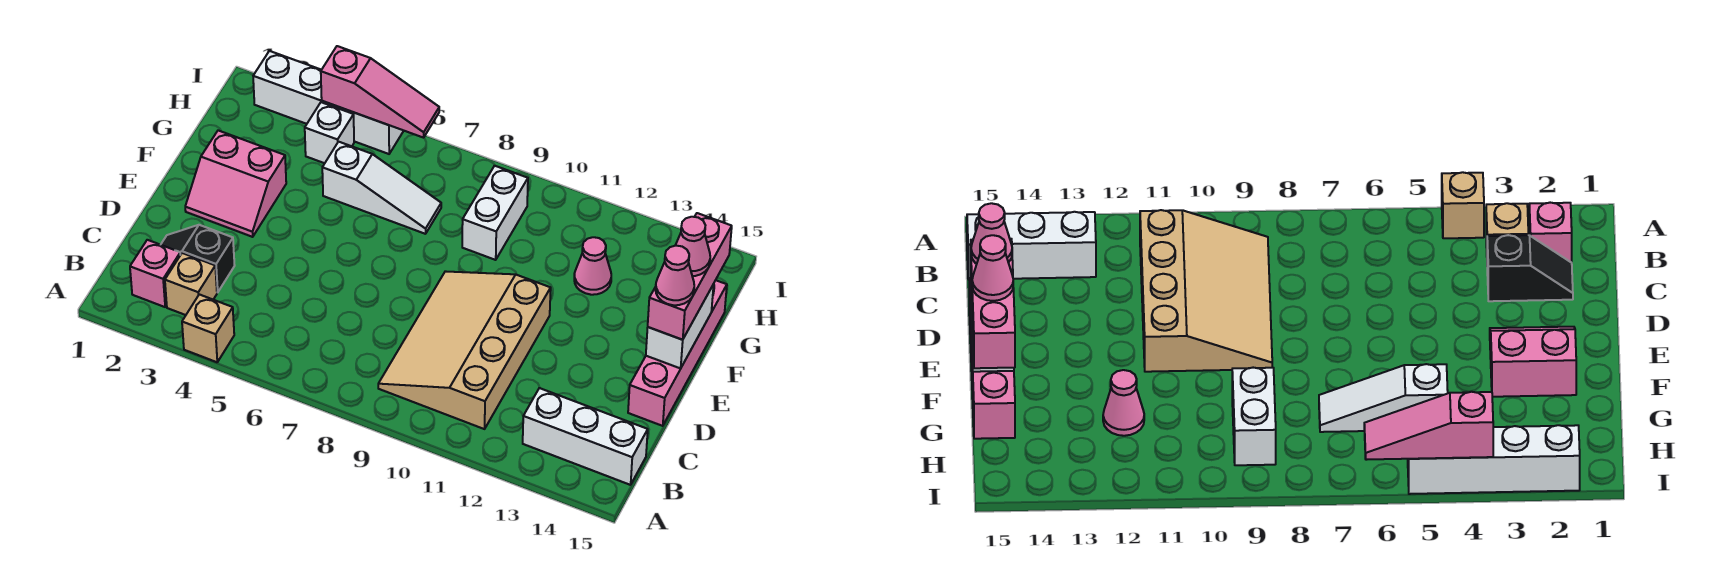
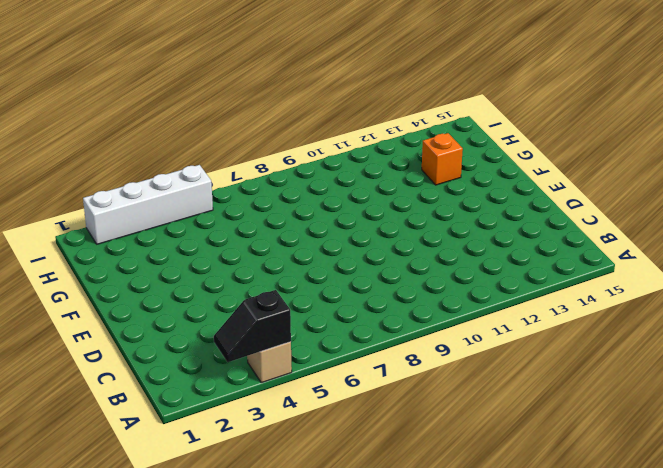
black slope A3:A4 level 2 top 4 -> black slope C2:C3 level 1 top 3
orange brick G13 level 1 -> none
none -> pink brick B2 level 1
none -> tan brick B3 level 1
none -> tan slope B9:E11 level 1 top 11

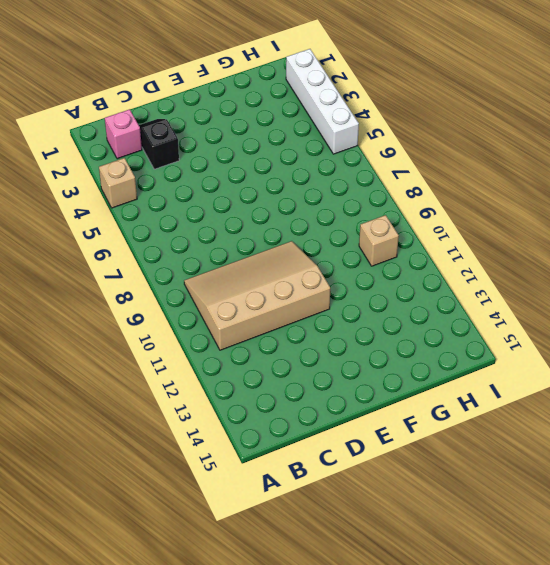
tan brick H10 level 1 -> tan brick B3 level 1
none -> white brick B13:B15 level 1
none -> pink brick D15:G15 level 1
none -> pink slope E2:F3 level 1 top F

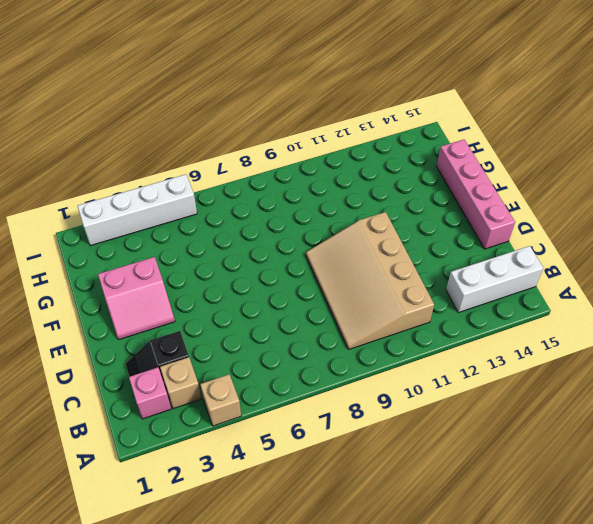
none -> white slope G5:G7 level 1 top 5
none -> white brick G9:H9 level 1
none -> pink cone G12 level 1

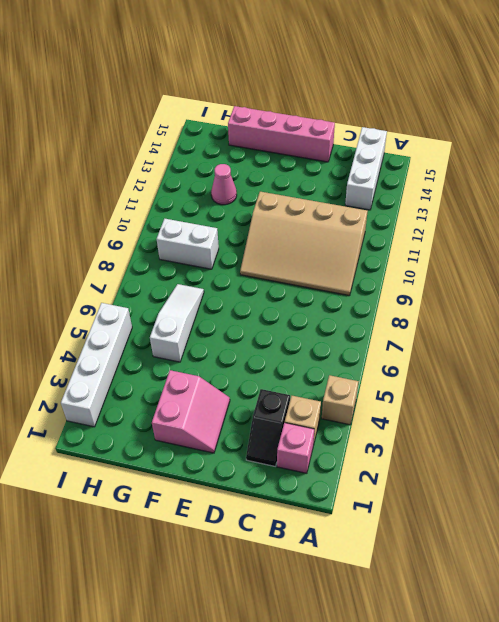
none -> white brick H4 level 1
none -> white brick E15:F15 level 2
none -> pink slope I4:I6 level 2 top 4

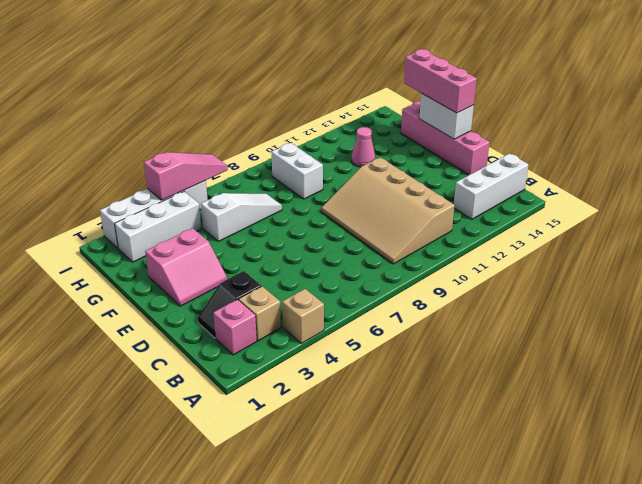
white brick H2:H4 level 1 -> white brick H4 level 1
none -> pink cone E15 level 4
none -> pink cone F15 level 4

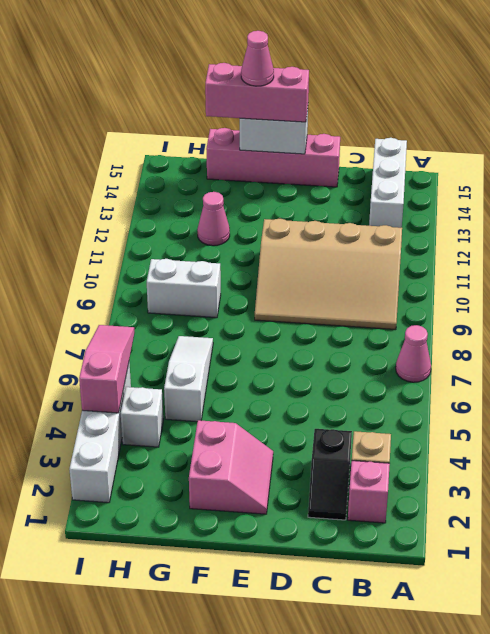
pink cone A7 level 1 -> pink cone E15 level 4
none -> tan brick A4 level 1

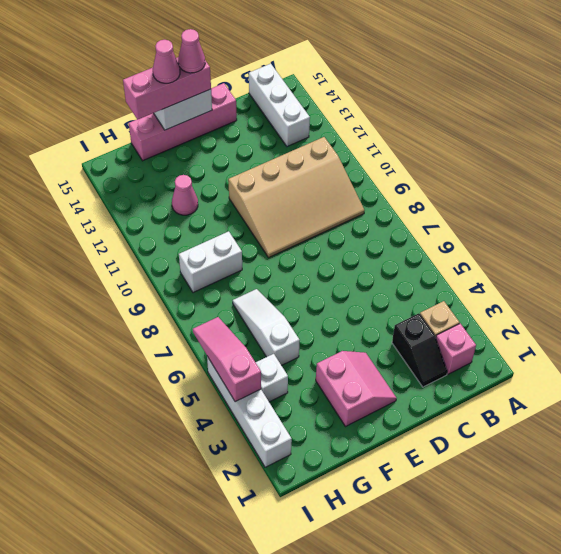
none -> tan brick A4 level 1

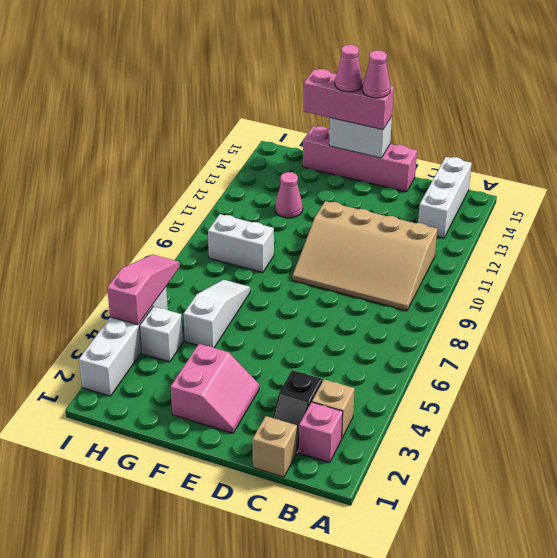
tan brick C1 level 1 -> tan brick A4 level 1

